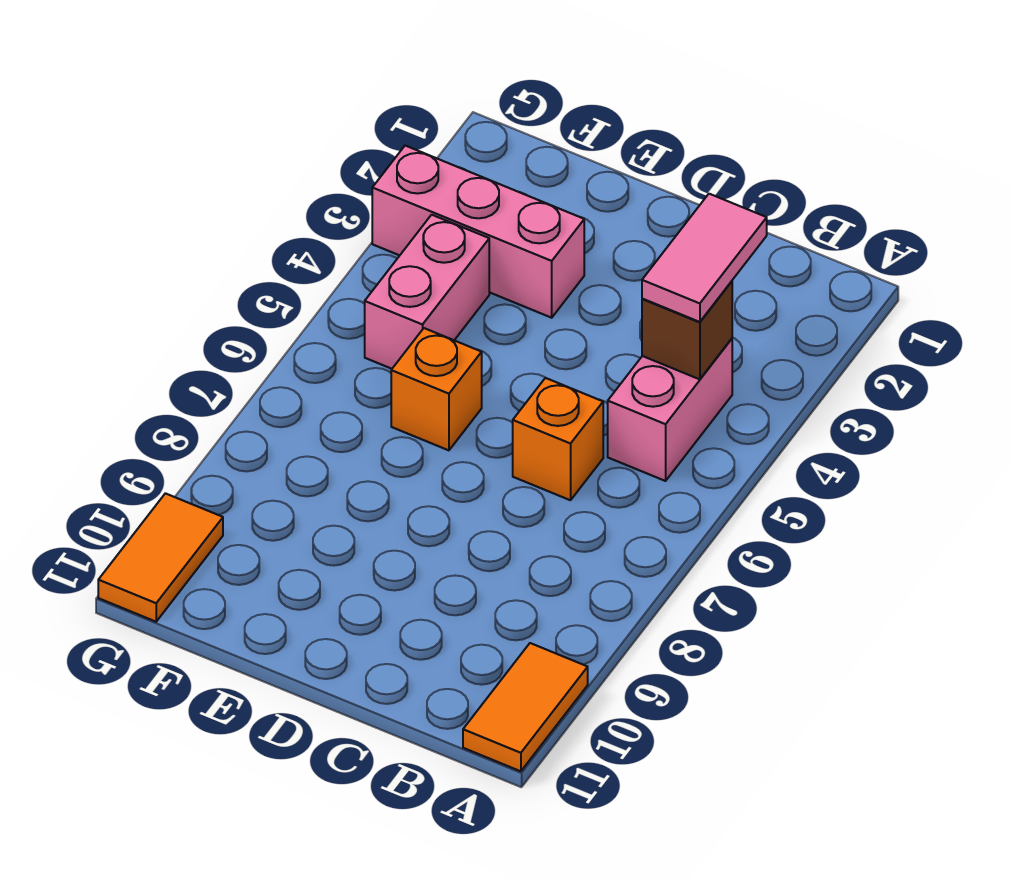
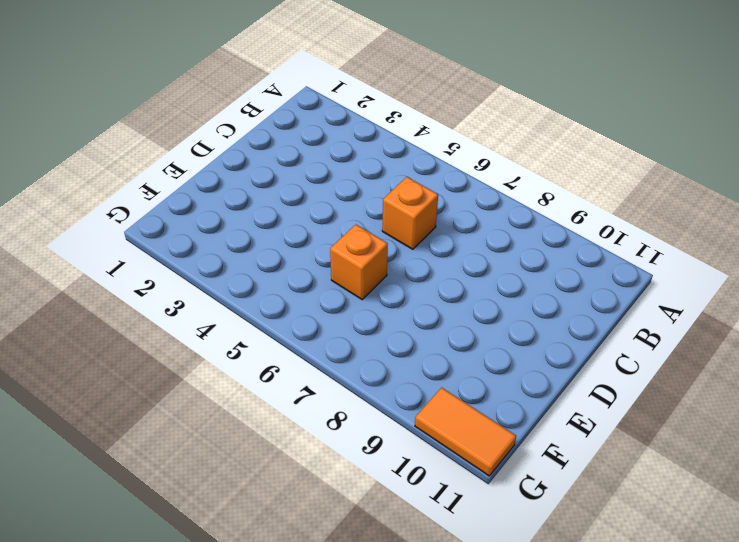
none -> orange tile A10:A11 level 1
none -> pink brick B4:B5 level 1

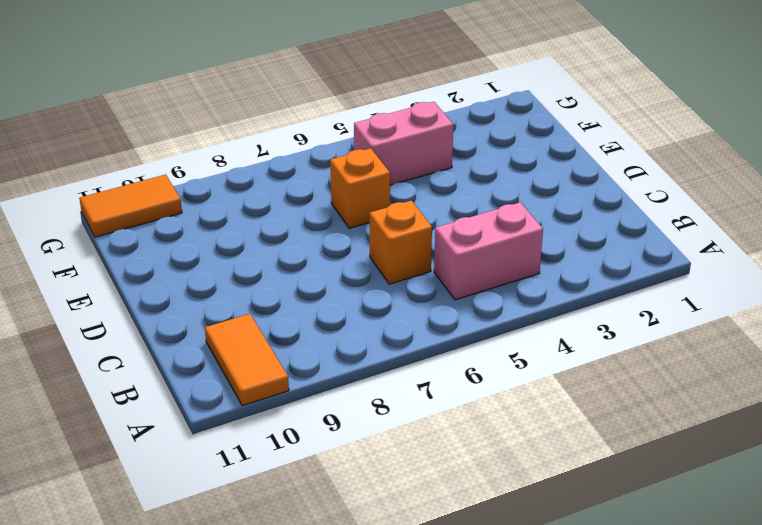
orange tile A10:B10 level 1 -> orange tile A10:A11 level 1
none -> pink brick E3:G3 level 1
none -> brown brick B4 level 2

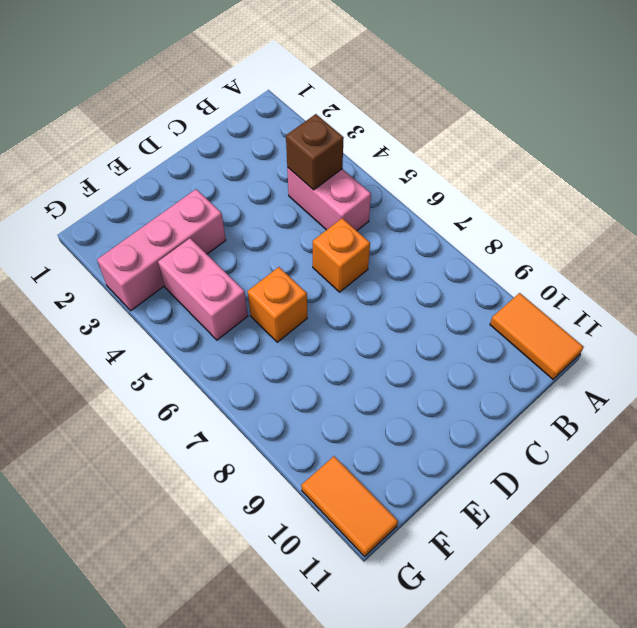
none -> pink tile B3:B4 level 3

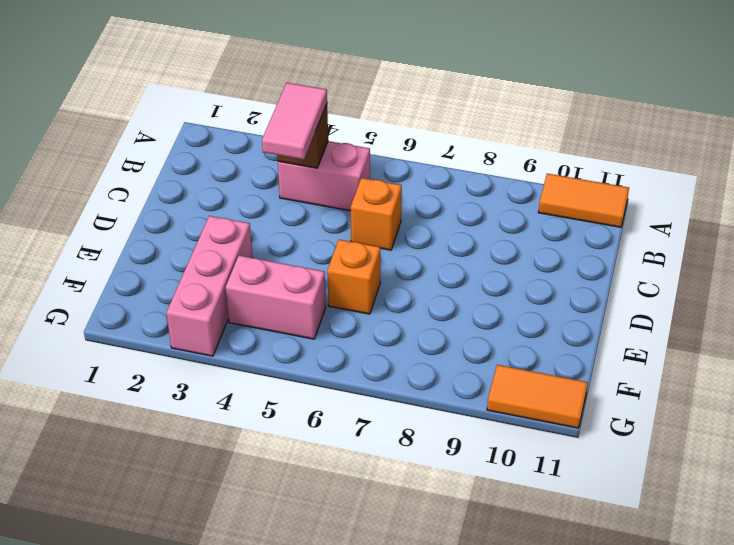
pink tile B4:C4 level 3 -> pink tile B3:B4 level 3

